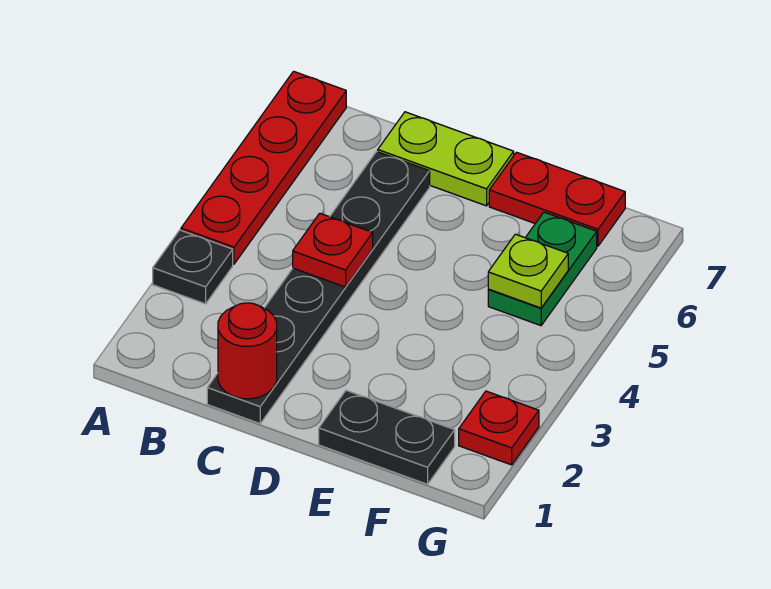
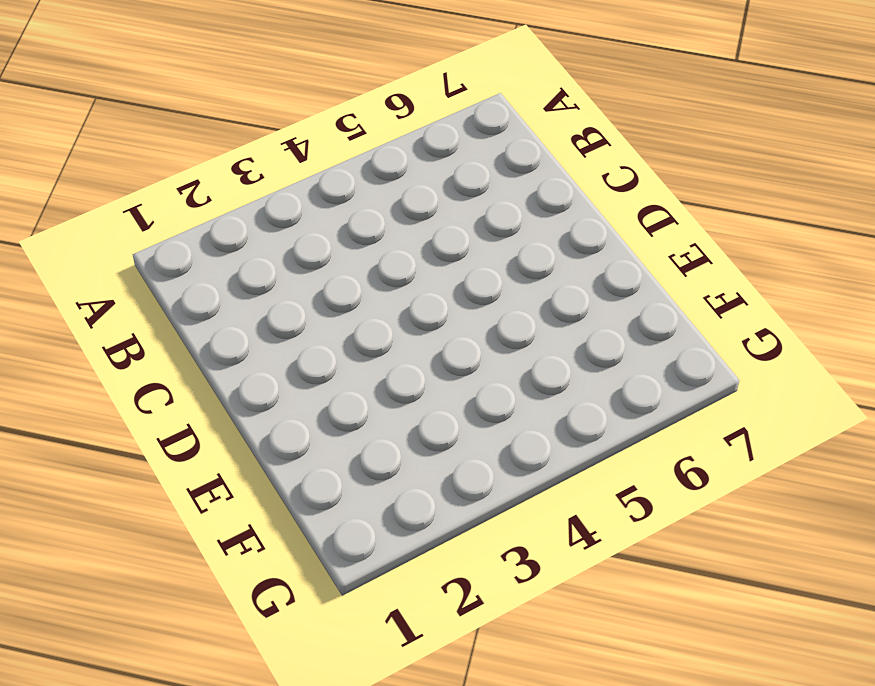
none -> black plate A3 level 1
none -> red plate A4:A7 level 1

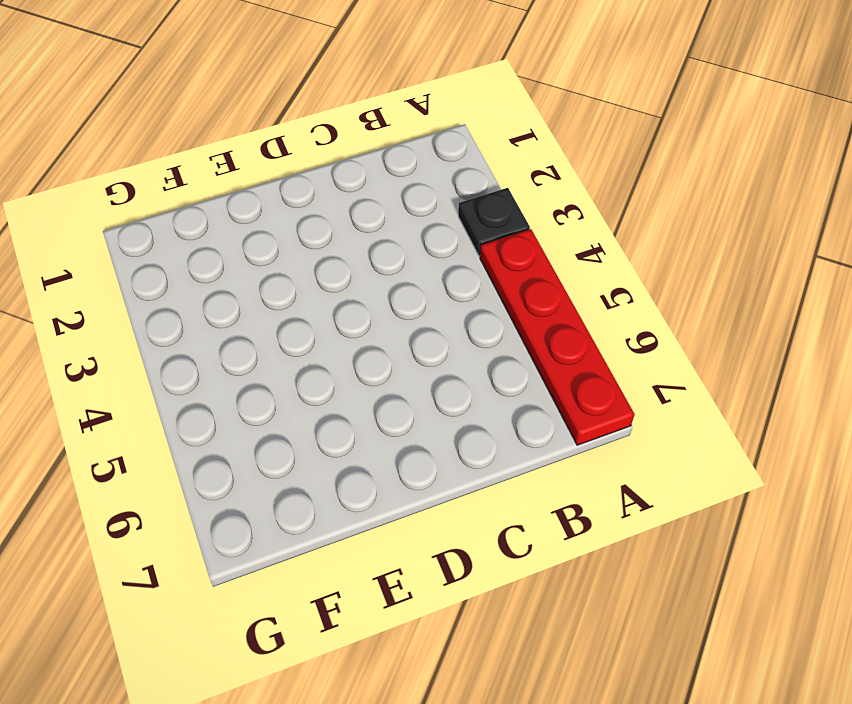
none -> black plate C1:C6 level 1
none -> lime plate C7:D7 level 1

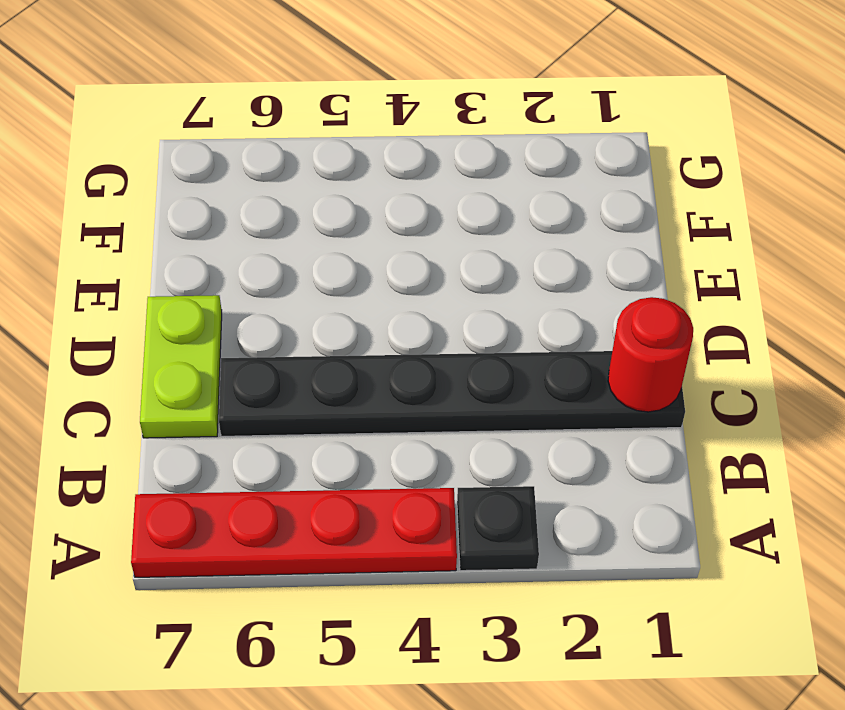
none -> black plate E1:F1 level 1
none -> red plate E7:F7 level 1

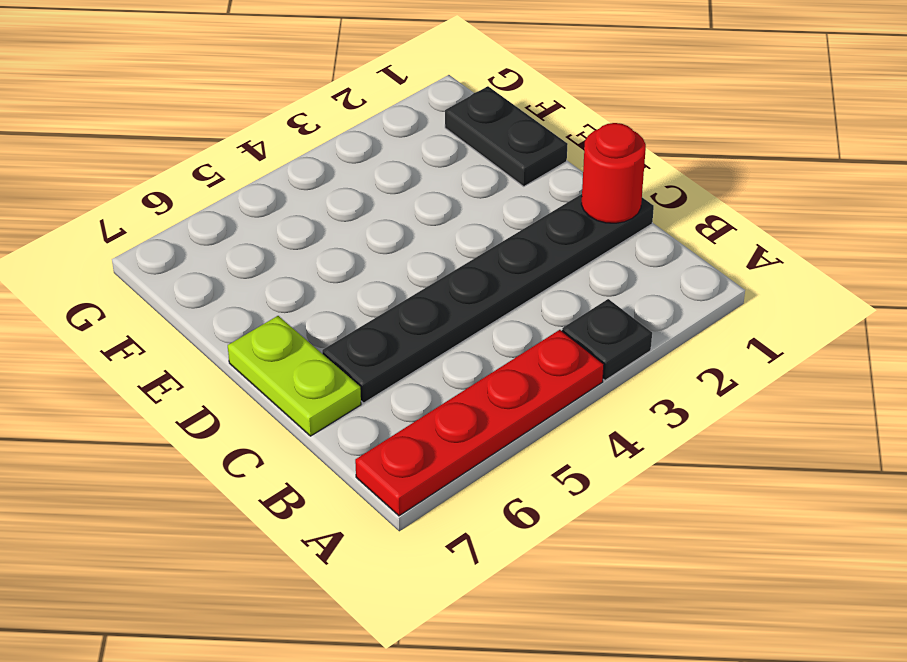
none -> red plate E7:F7 level 1
none -> green plate F5:F6 level 1

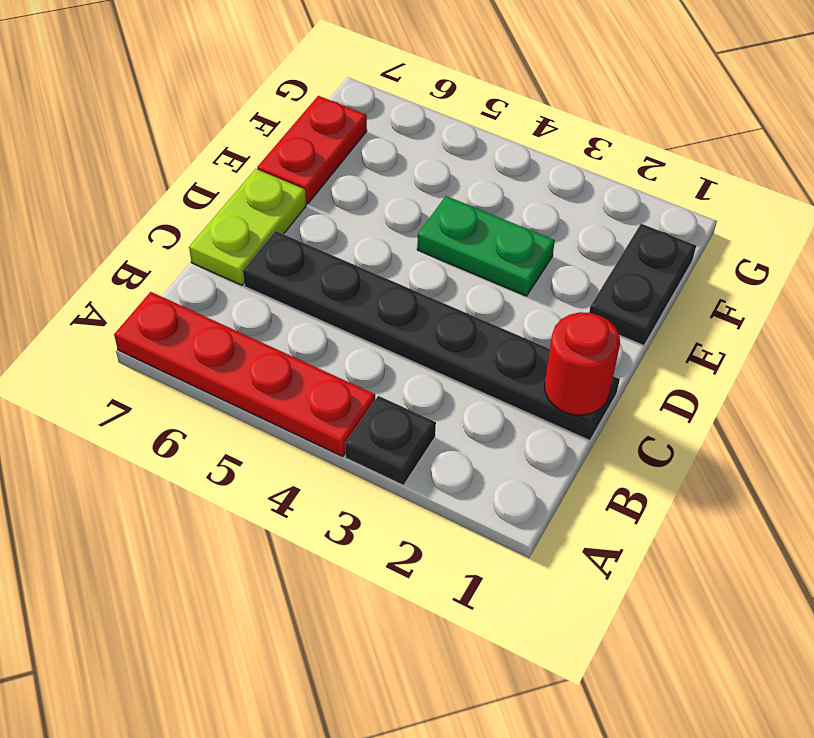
green plate E3:E4 level 1 -> green plate F5:F6 level 1
none -> red plate G2 level 1
none -> red plate C4 level 2

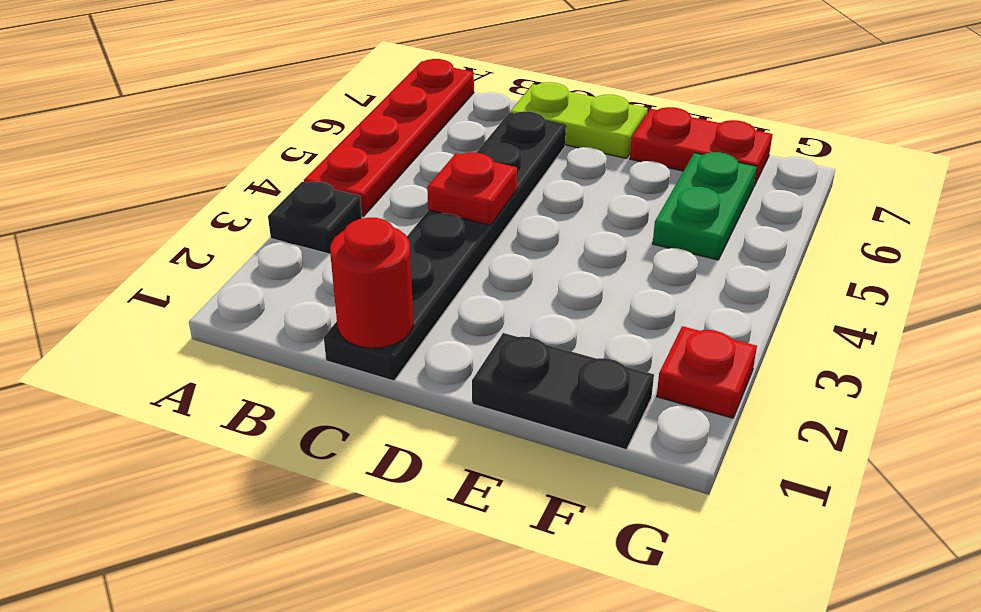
none -> lime plate F5 level 2

